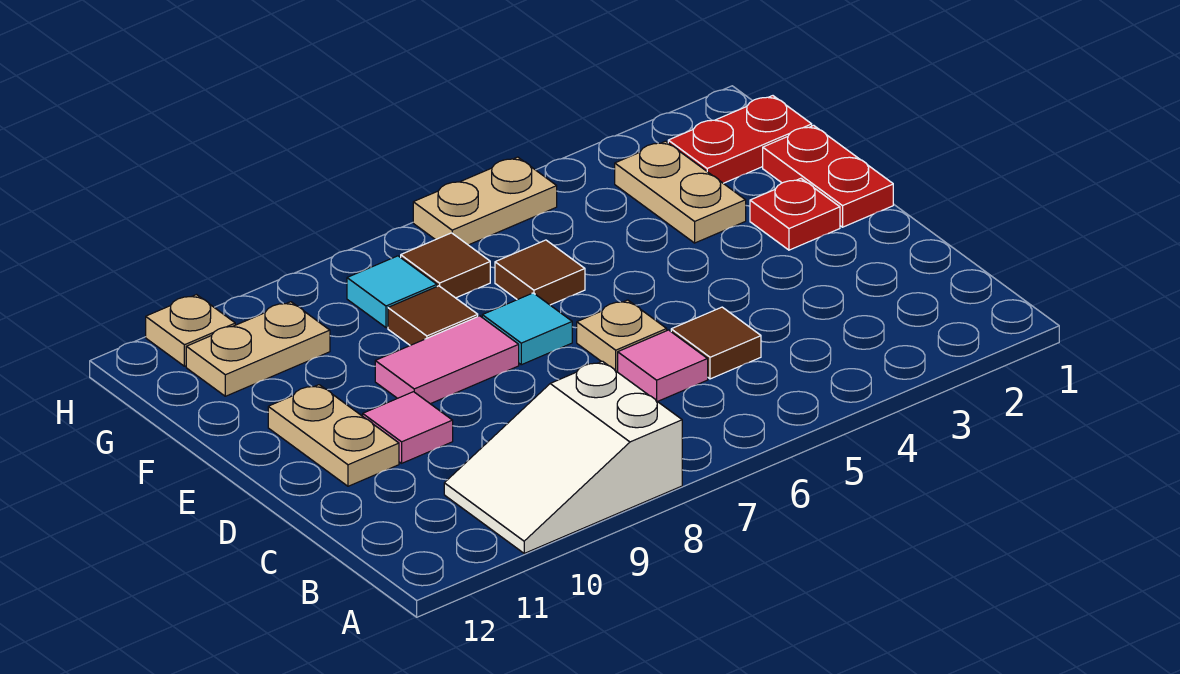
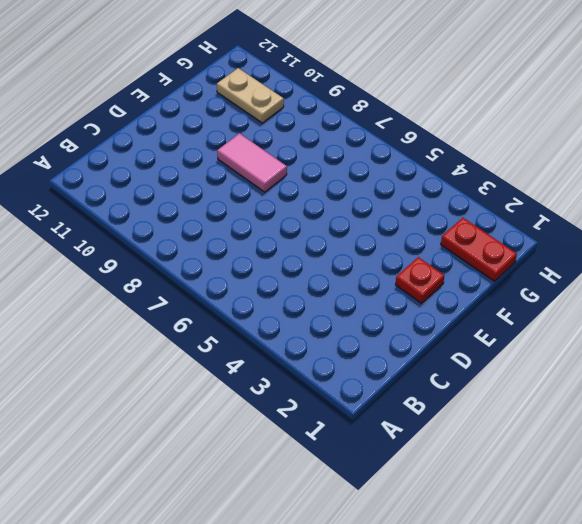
none -> white slope A8:B10 level 1 top 8
none -> brown tile C5 level 1
none -> pink tile C6 level 1

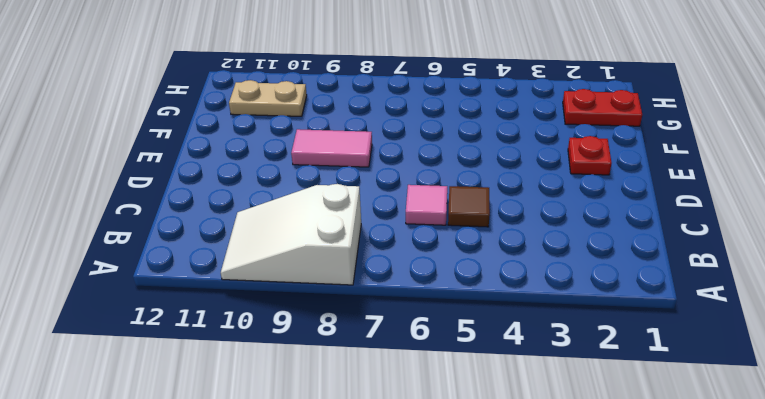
none -> tan plate D6 level 1
none -> pink tile D10 level 1
none -> tan plate D11:E11 level 1

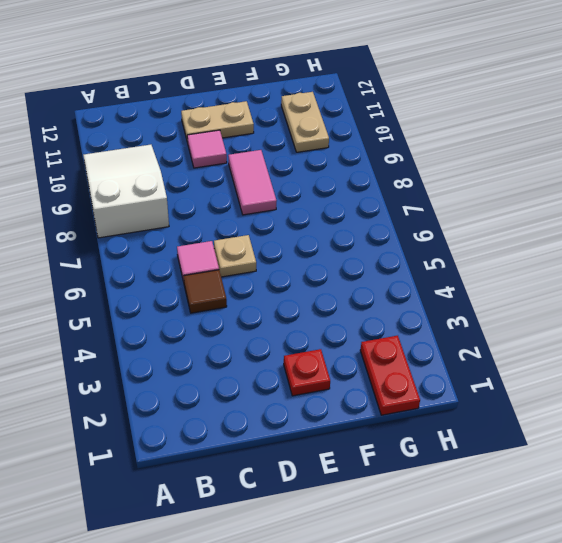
none -> red plate E1:F1 level 1
none -> cyan tile E7 level 1
none -> tan plate F3:G3 level 1

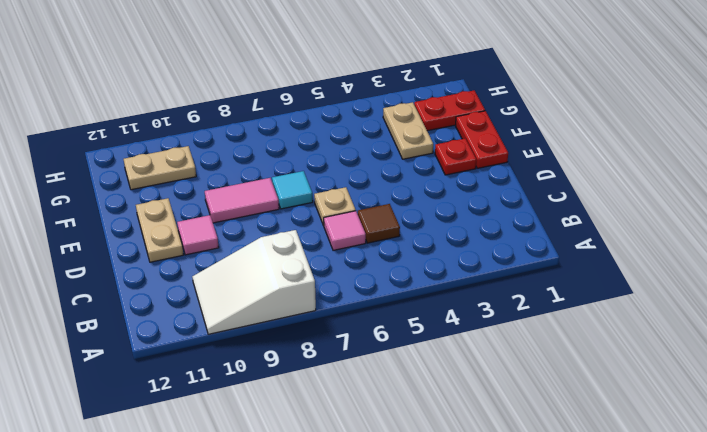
none -> brown tile F6 level 1
none -> brown tile F8 level 1
none -> brown tile G7 level 1

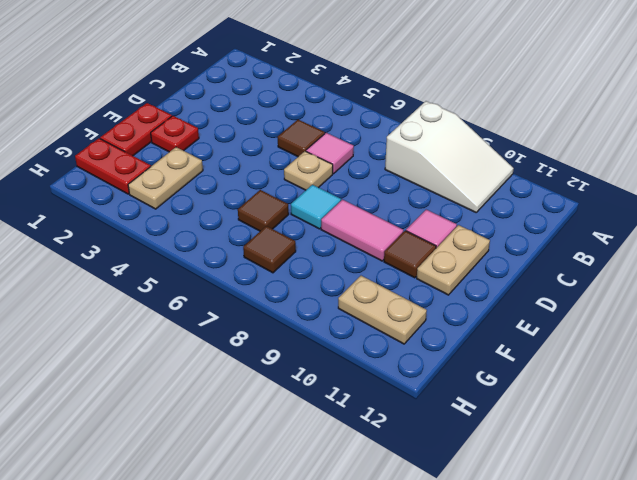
brown tile E10 level 1 -> brown tile F8 level 1
none -> cyan tile G8 level 1
none -> tan plate H5:H6 level 1
none -> tan plate H11 level 1

